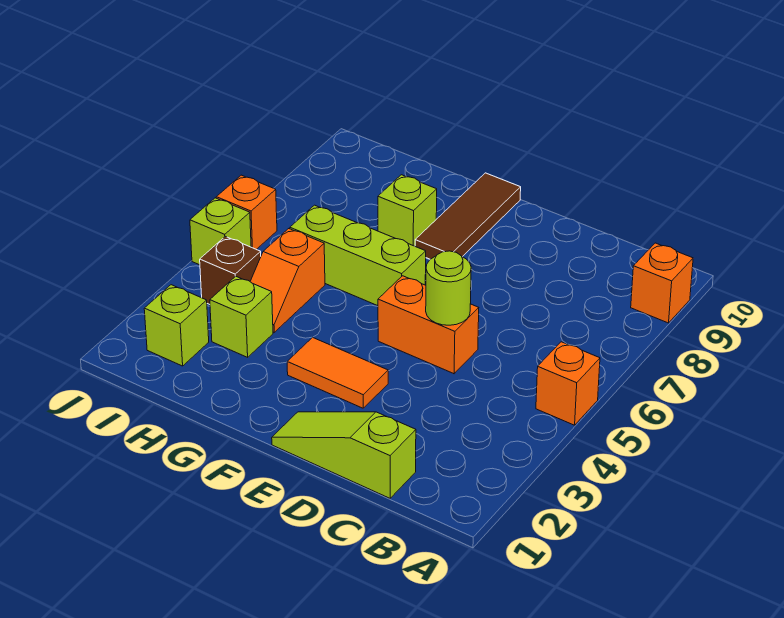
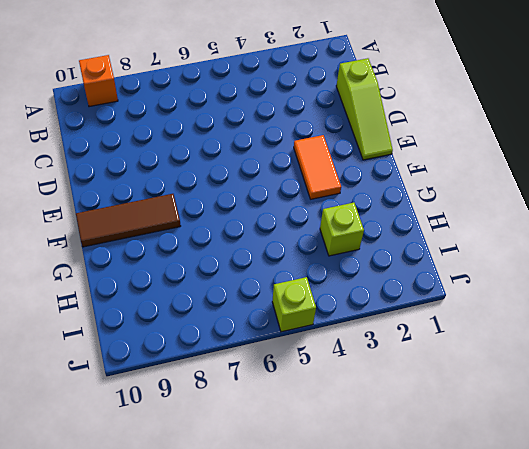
none -> orange brick A5 level 1
none -> orange brick D5:E5 level 1
none -> lime brick F6:H6 level 1

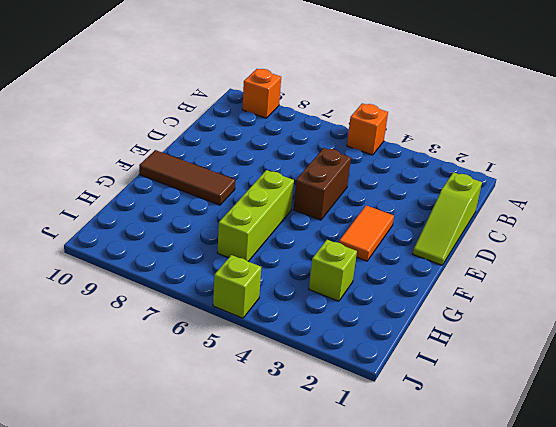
brown brick D5:E5 level 1 -> orange brick D5:E5 level 1
none -> lime brick G8 level 1
none -> orange slope H4:H5 level 1 top 5
none -> lime brick I2 level 1

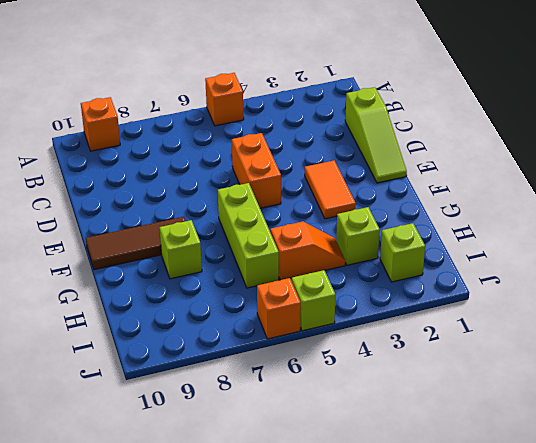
none -> brown brick I4 level 1
none -> lime round brick D5 level 2

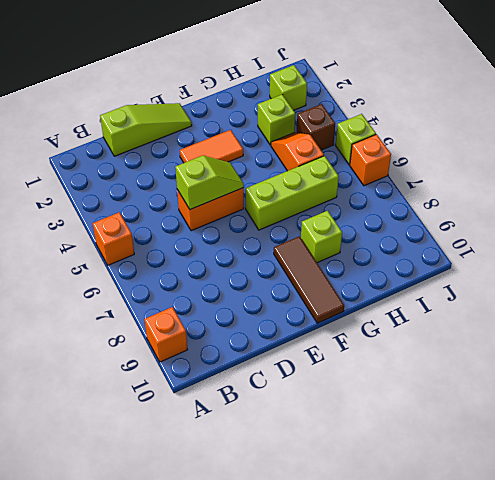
lime slope D5:E5 level 2 top D -> lime round brick D5 level 2

